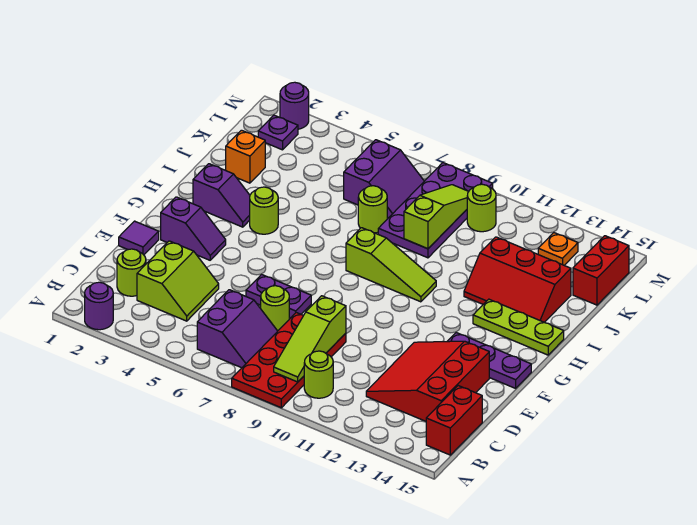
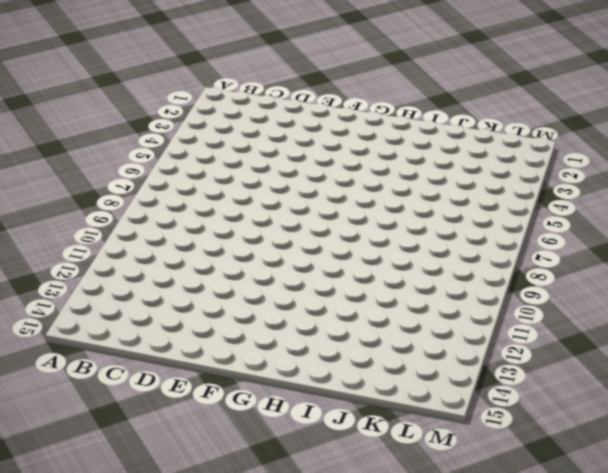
none -> purple round brick A2 level 1
none -> red plate A8:D9 level 1
none -> purple slope B6:C7 level 1 top 6

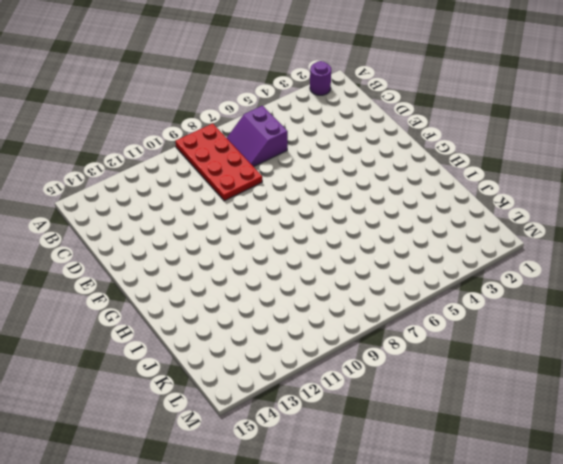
none -> lime round brick B10 level 1
none -> red brick B15:C15 level 1
none -> lime round brick C2 level 1

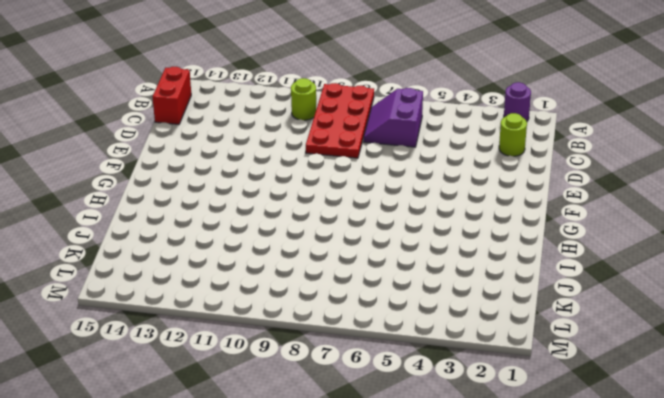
none -> lime slope C3:D4 level 1 top 3
none -> red slope C12:E14 level 1 top 14
none -> lime round brick D7 level 1

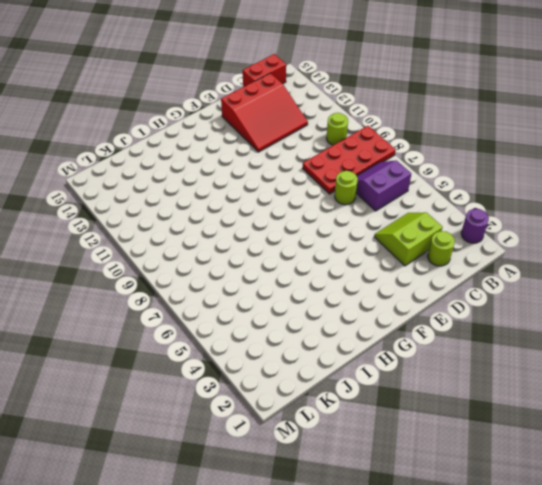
none -> purple tile E1 level 1
none -> purple plate E6:E7 level 1
none -> purple slope F2:F3 level 1 top 2

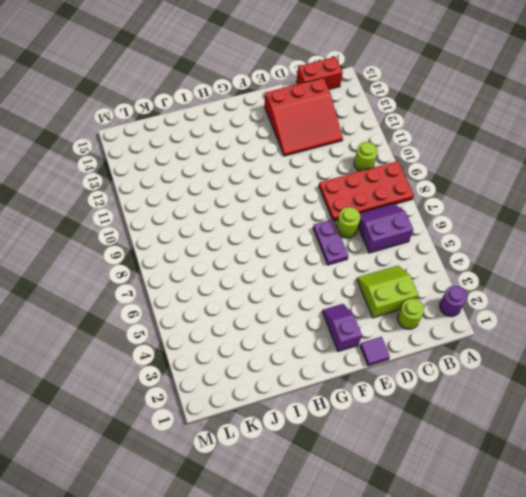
none -> purple plate F13:F15 level 1
none -> purple slope H2:H3 level 1 top 2
none -> lime round brick H4 level 1

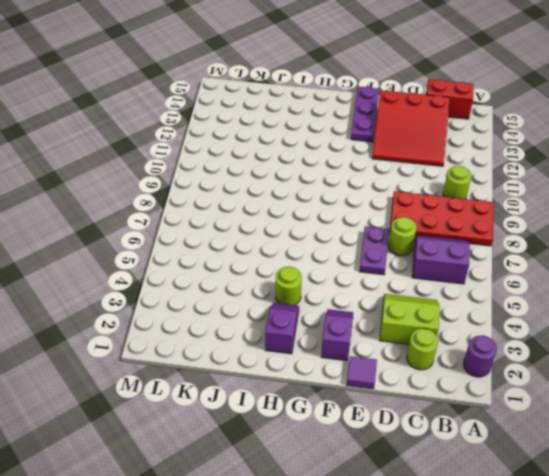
none -> lime slope H8:H10 level 1 top 8
none -> lime plate H13:H15 level 1
none -> red slope I12:J14 level 1 top J

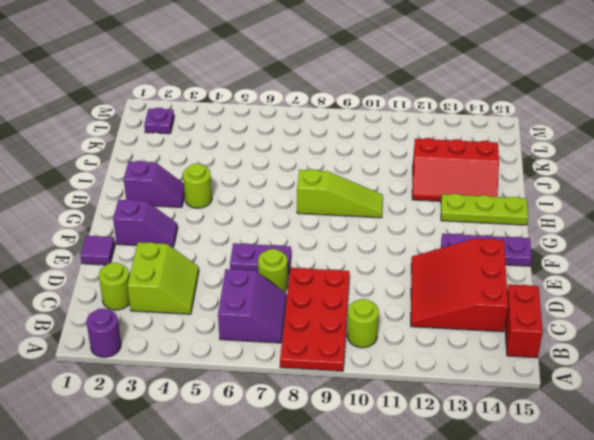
none -> orange brick J2 level 1
none -> lime round brick J7 level 1
none -> purple plate J8:M9 level 1

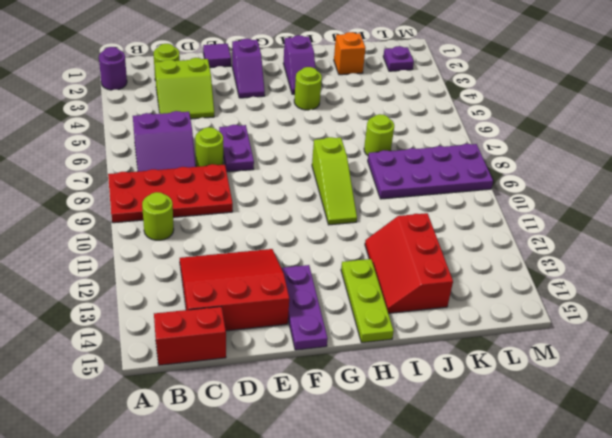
none -> purple slope K6:L7 level 1 top 6
none -> red brick K15:L15 level 1
none -> lime round brick L10 level 1

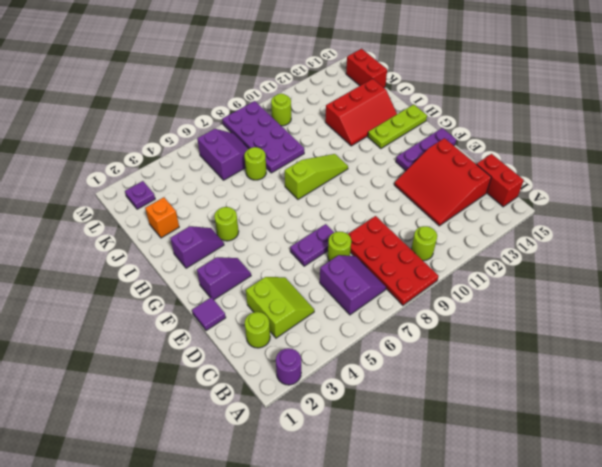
none -> orange plate L13 level 1
none -> purple round brick M2 level 1
none -> lime slope B9:D9 level 2 top D

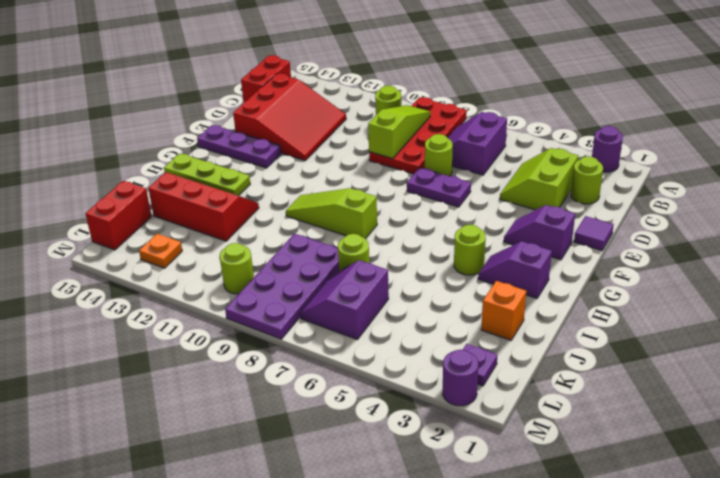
none -> lime slope J9:L9 level 2 top J

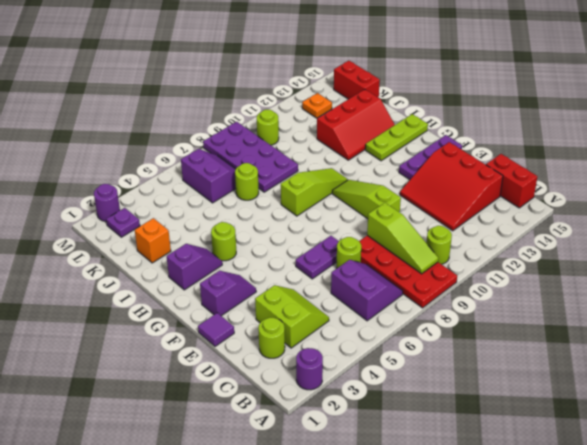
lime slope E10:G10 level 1 top E -> lime slope J9:L9 level 2 top J

